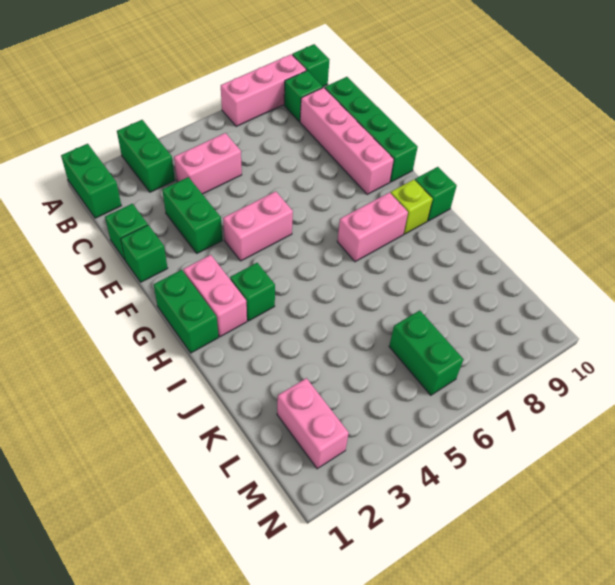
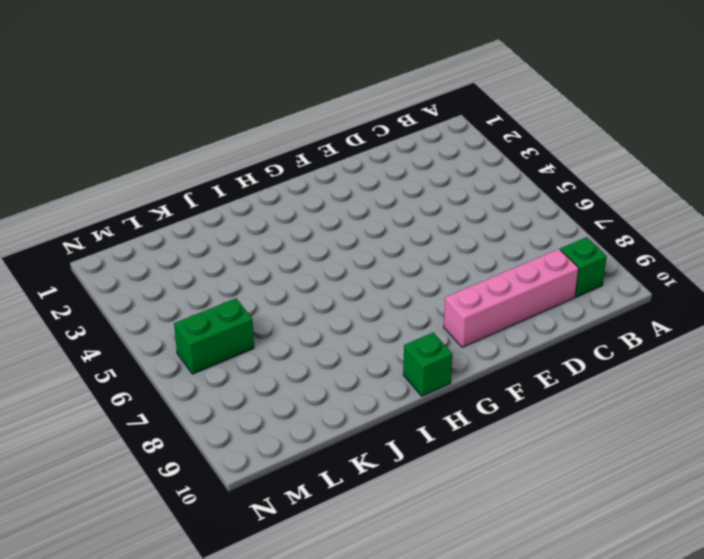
none -> green brick A1:B1 level 1
none -> green brick A3:B3 level 1
none -> pink brick A7:A9 level 1

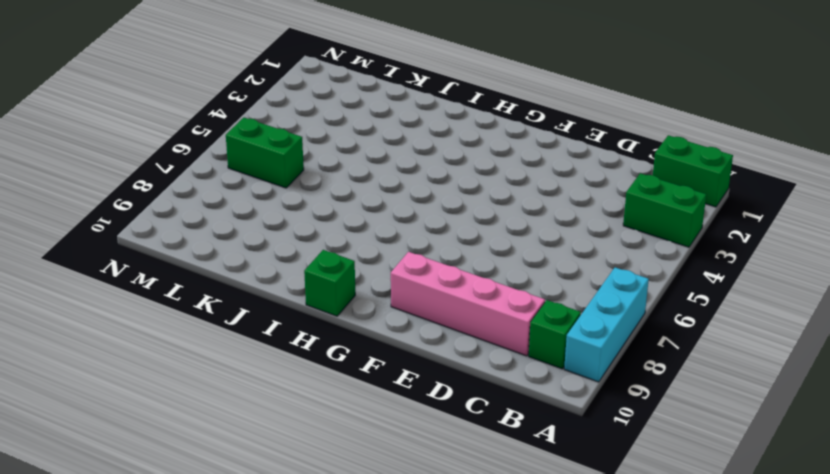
cyan brick A7:A9 level 1 -> pink brick A7:A9 level 1
none -> green brick A10 level 1
none -> pink brick C4:C5 level 1
none -> green brick C10:F10 level 1

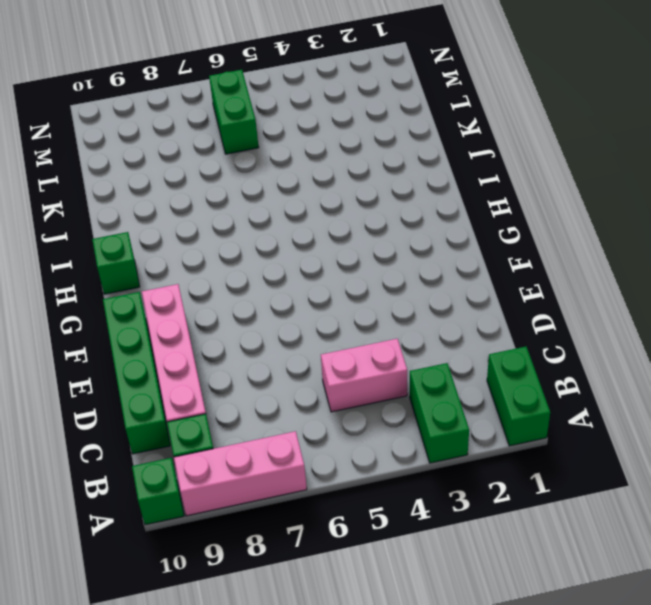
none -> green brick D1 level 1
none -> green brick D3:E3 level 1
none -> green brick E1 level 1

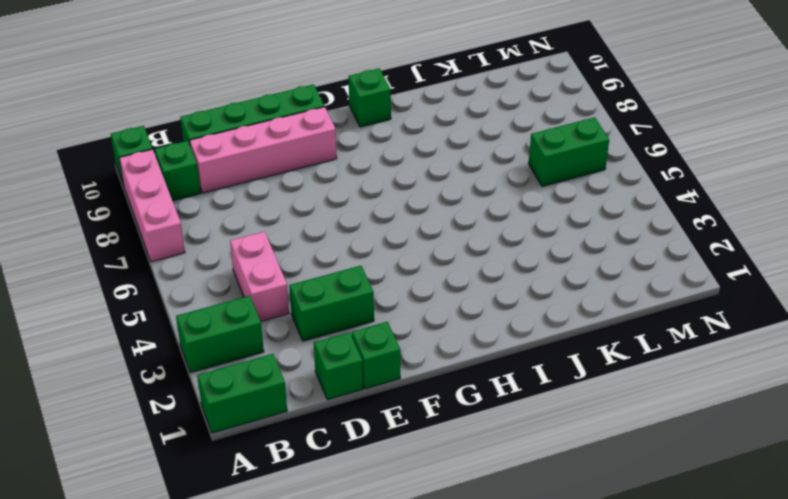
none -> pink brick F4:F5 level 1
none -> green brick G1:H1 level 1
none -> pink brick G2:H2 level 1

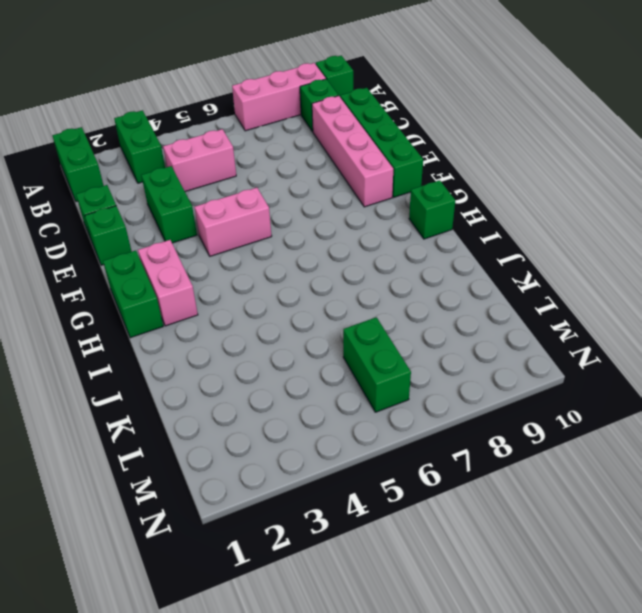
none -> green brick H3 level 1
none -> pink brick H7:H8 level 1
none -> lime brick H9 level 1

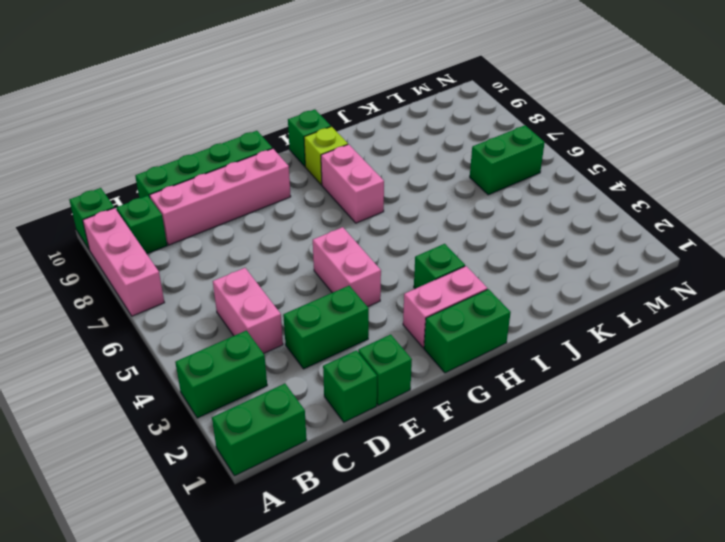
none -> pink brick L2:M2 level 1

